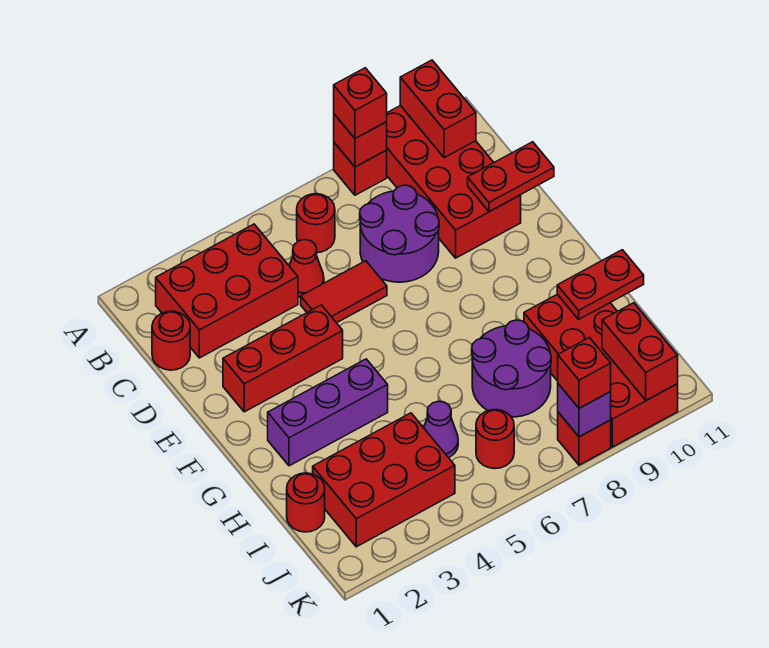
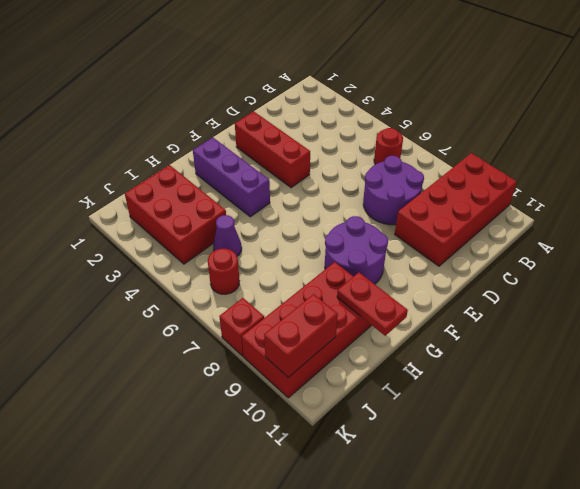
purple round brick F8:G9 level 1 -> purple round brick H7:I8 level 1
none -> red brick A8 level 1
none -> red brick B2:C4 level 1
none -> red round brick C1 level 1

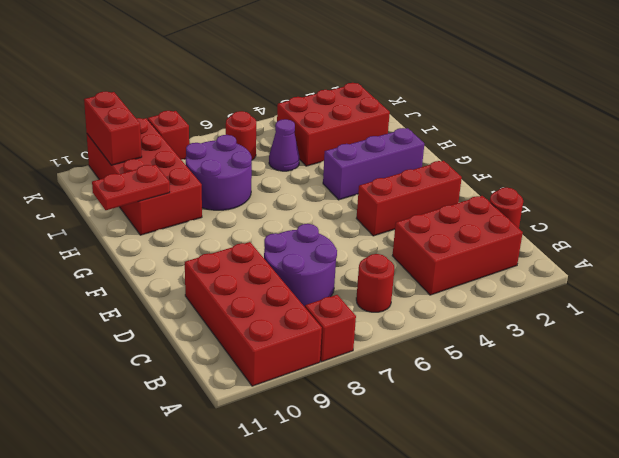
none -> red cone C5 level 1
none -> red tile D5:D6 level 1
none -> red round brick I1 level 1

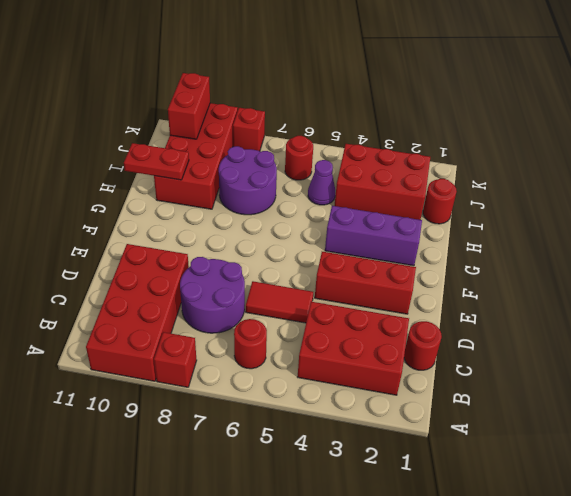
none -> red cone C5 level 1
none -> red brick A8 level 2
none -> red brick A10:B10 level 2

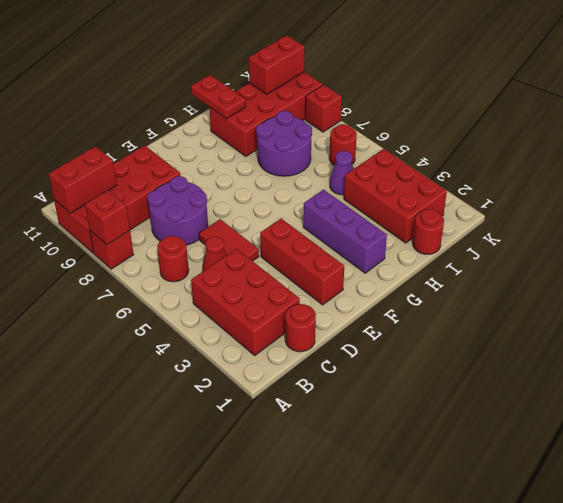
none -> red plate D10:D11 level 2
none -> purple brick K8 level 2
none -> red brick A8 level 3

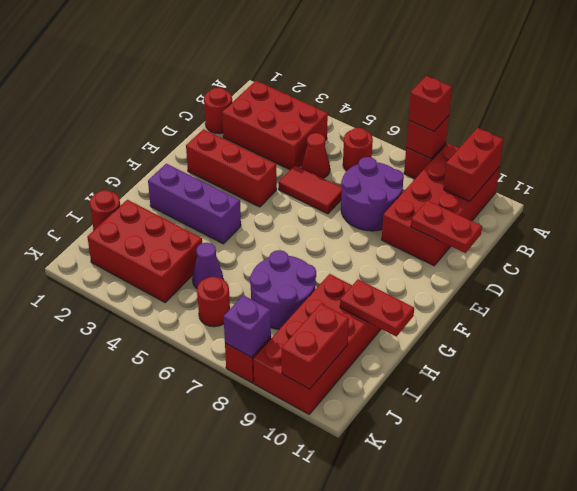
none -> red brick K8 level 3

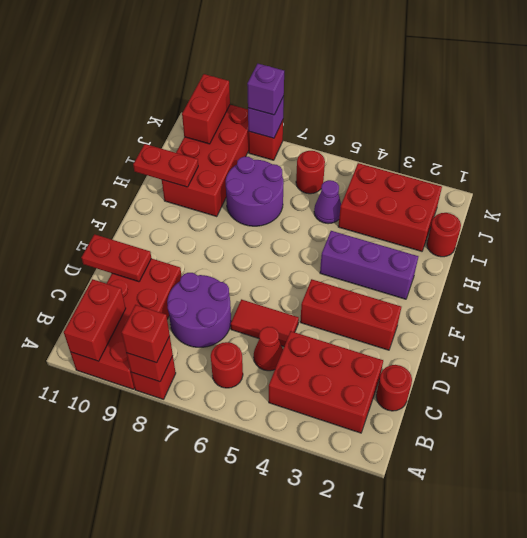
purple brick K8 level 3 -> red brick K8 level 3

